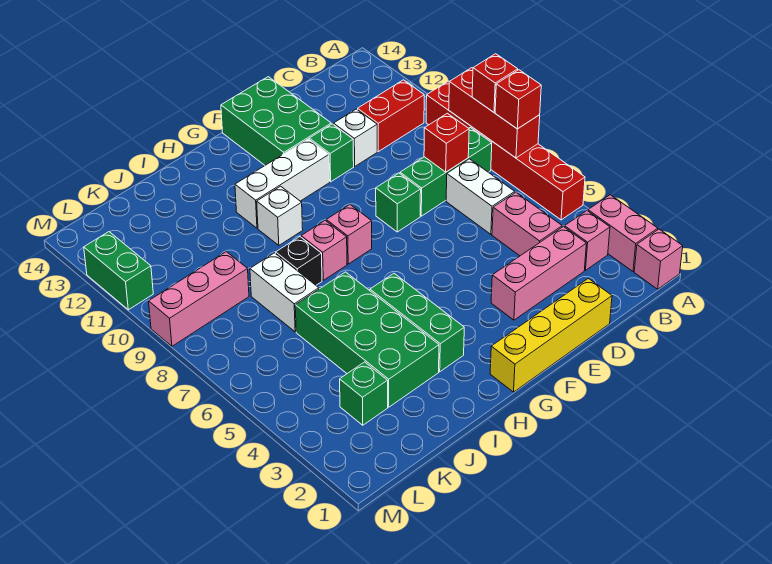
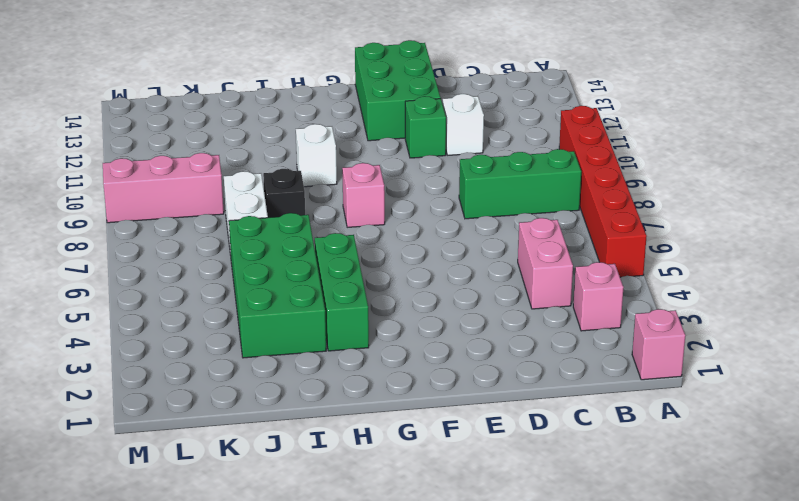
none -> pink brick A2:A3 level 1
none -> red brick B11:C11 level 1
none -> pink brick C3:E3 level 1

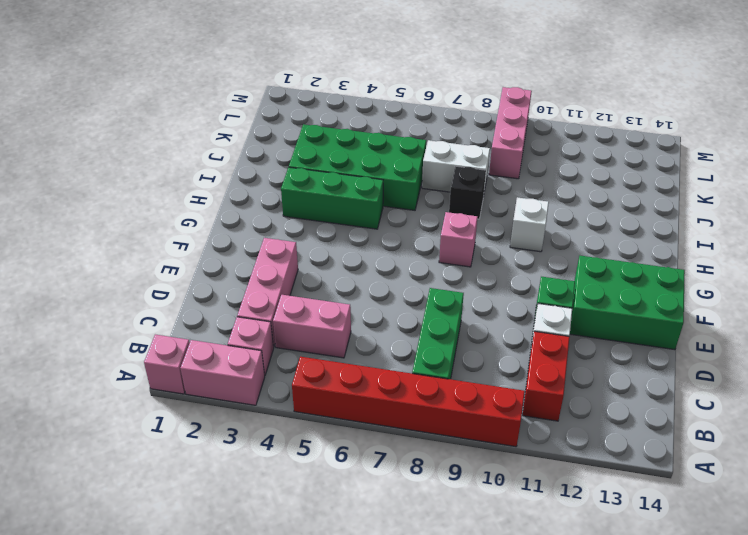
none -> white brick C6:C7 level 1
none -> yellow brick D1:G1 level 1
none -> green brick E8 level 1

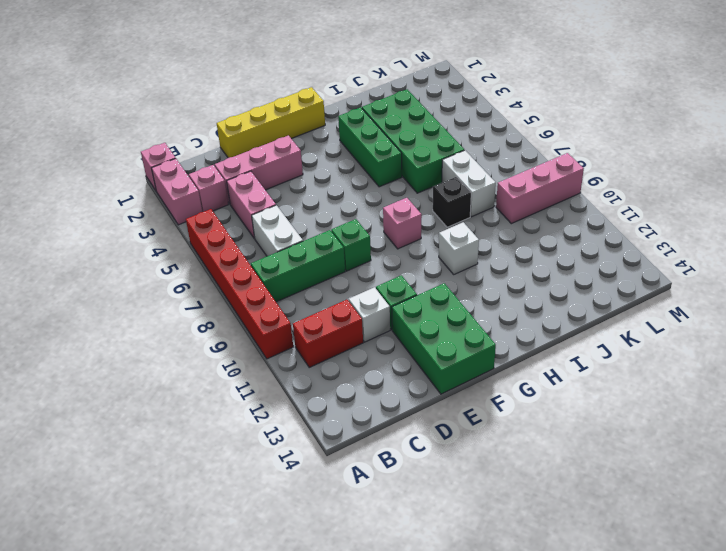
none -> white brick F11:H11 level 1
none -> pink brick H8 level 1
none -> green brick K3 level 1

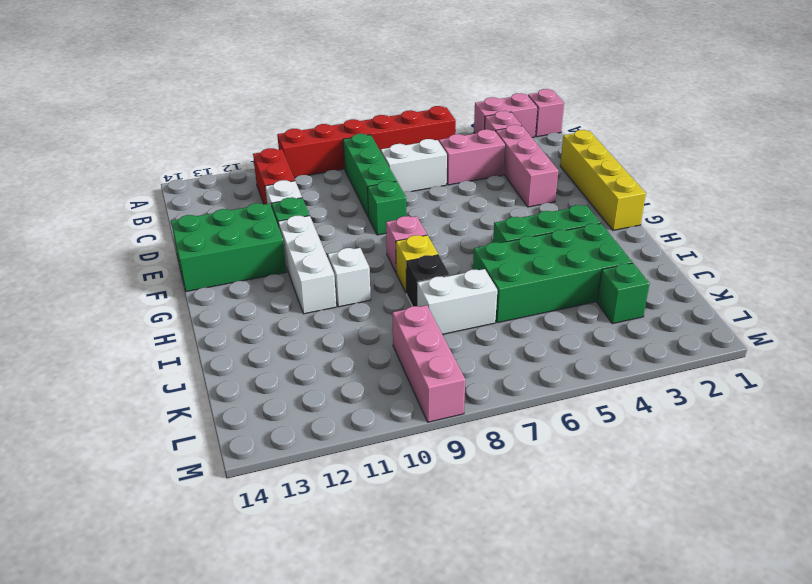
yellow brick H8 level 1 -> pink brick H8 level 1
none -> green brick M11:M12 level 1
none -> red brick A7:A9 level 2
none -> red brick C8 level 2

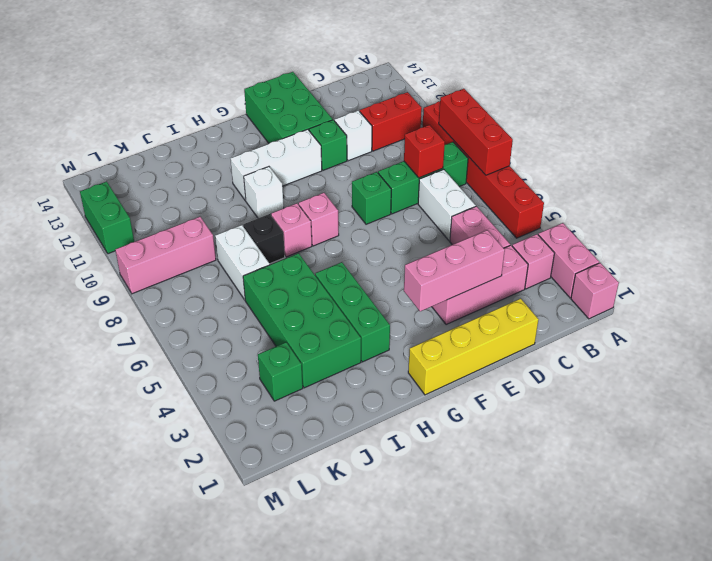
pink brick D3:F3 level 2 -> none
none -> red brick A7 level 3
none -> red brick A8 level 3

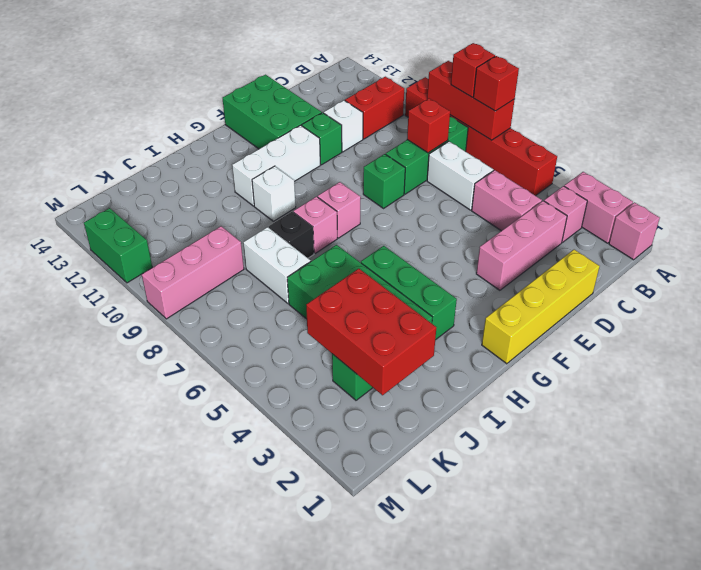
red brick J2:K4 level 2 -> none

